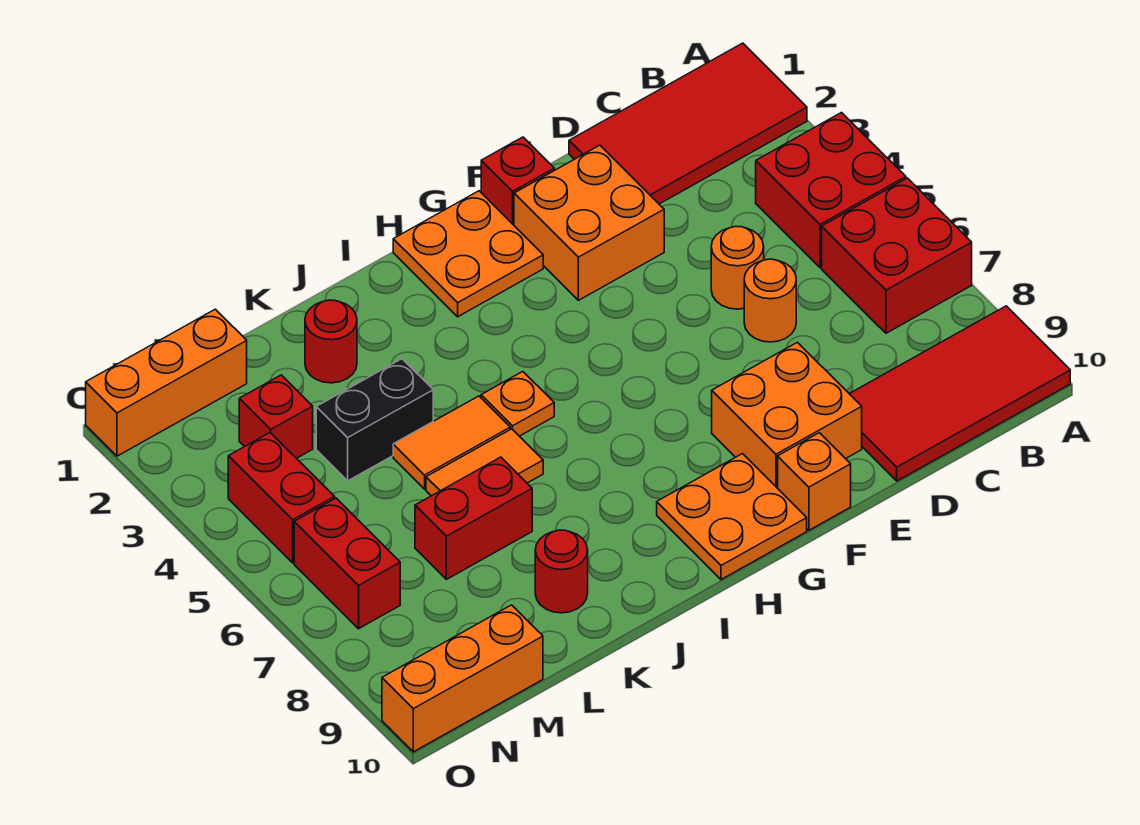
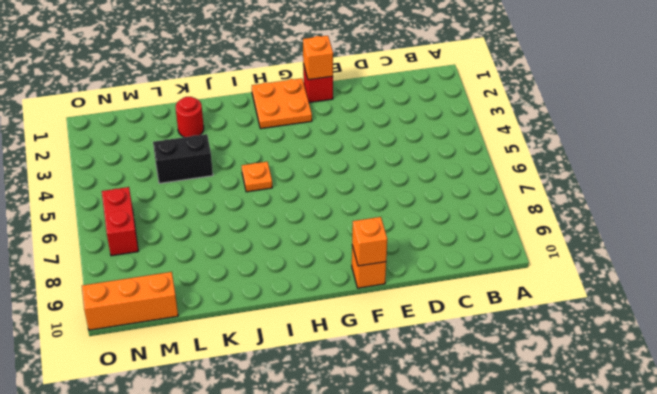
orange brick F1 level 2 -> none
orange brick F10 level 2 -> none
none -> red tile A1:D2 level 1
none -> red brick A4:B5 level 1
none -> red brick A6:B7 level 1

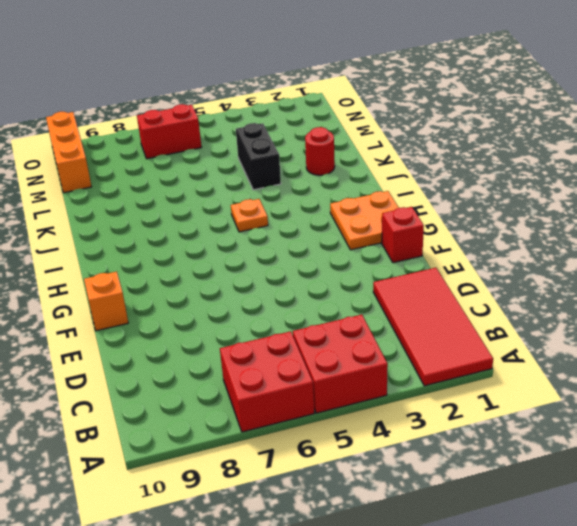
none -> red tile A9:D10 level 1
none -> orange round brick D5 level 1
none -> orange round brick D6 level 1

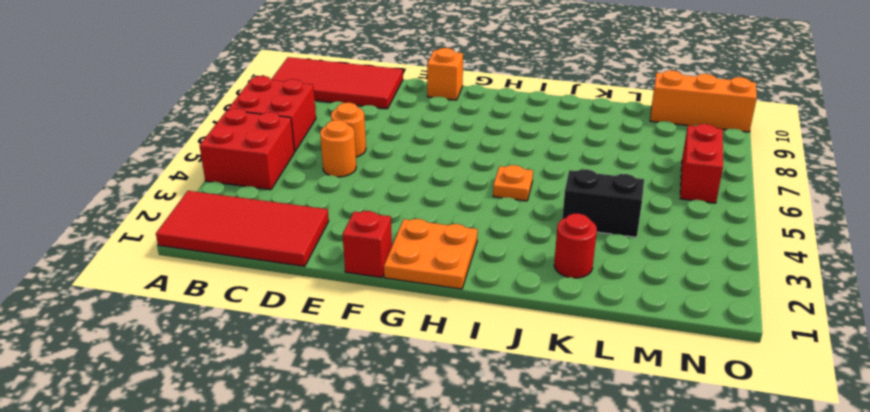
none -> orange brick E2:F3 level 1
none -> orange brick E8:F9 level 1
none -> orange plate G9:H10 level 1

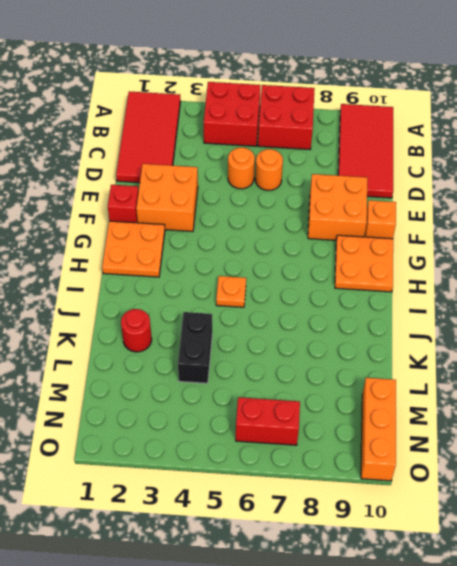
none -> orange tile J5:K5 level 1
none -> orange tile J6:K6 level 1
none -> red brick K7:L7 level 1

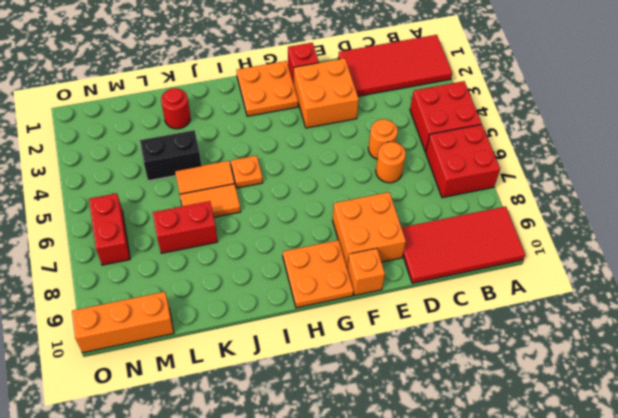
none -> red round brick K9 level 1
none -> orange brick M1:O1 level 1
none -> red brick M3 level 1

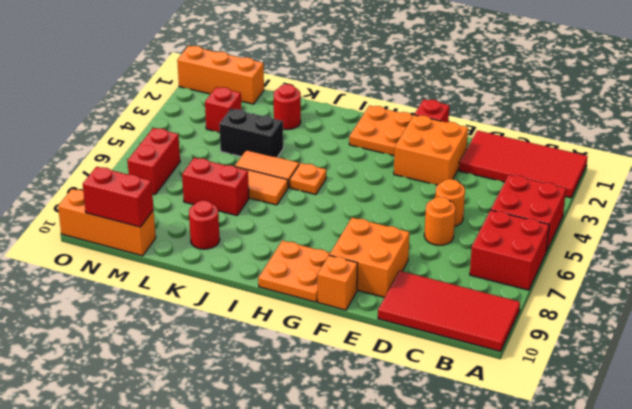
red brick M10:N10 level 2 -> red brick N4:N5 level 1

